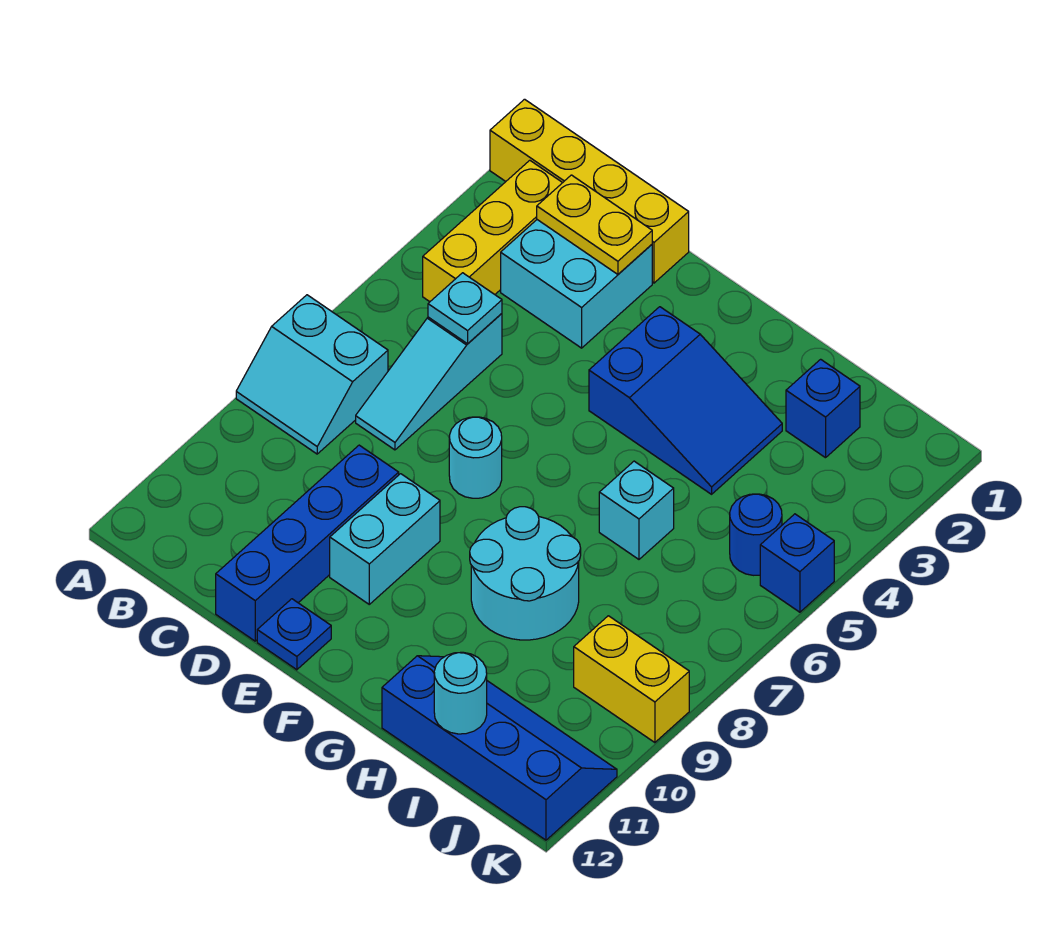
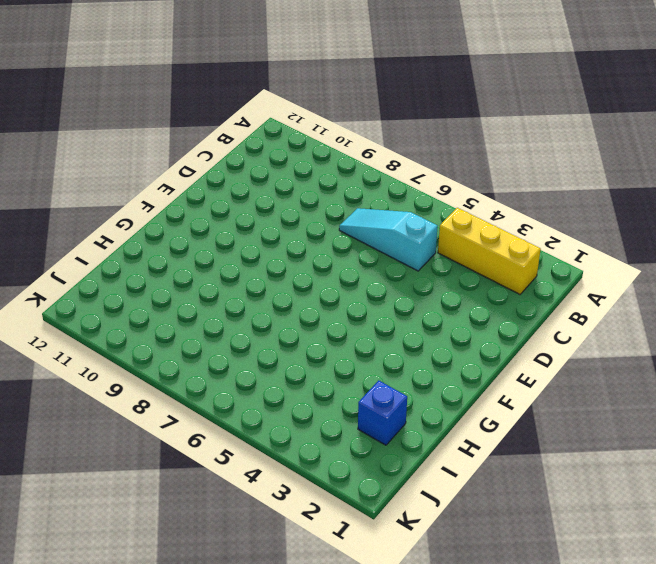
none -> yellow brick A1:D1 level 1
none -> cyan slope A7:B8 level 1 top 7
none -> cyan brick C2:D3 level 1

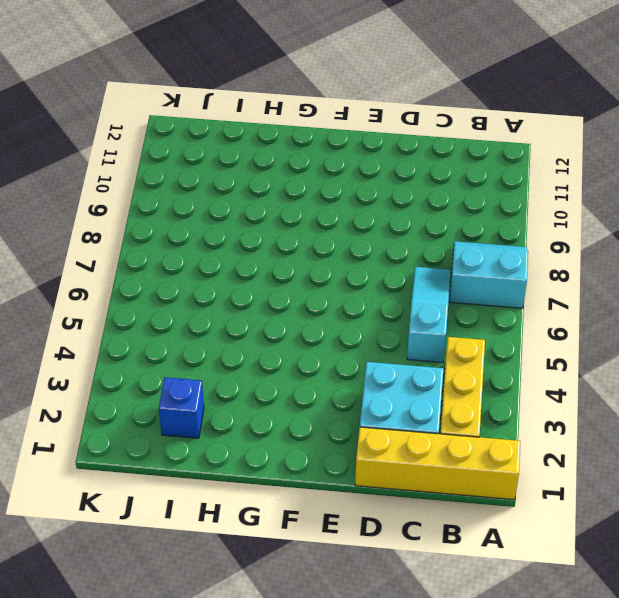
none -> blue brick D9:D12 level 1
none -> cyan round brick E7 level 1
none -> cyan brick E9:E10 level 1

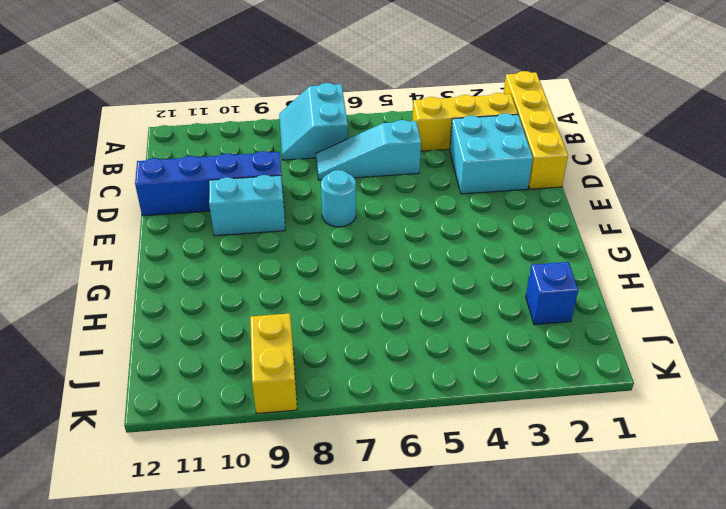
none -> blue plate E12 level 1
none -> blue slope F3:H4 level 1 top F
none -> cyan round brick G8:H9 level 1

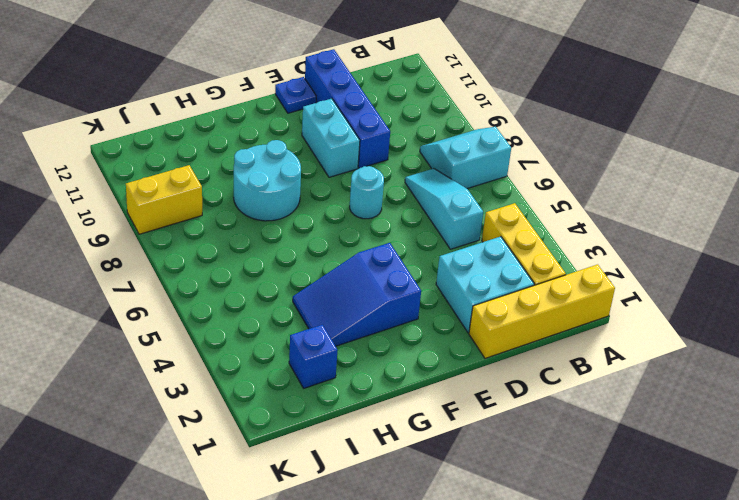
none -> cyan brick H6 level 1
none -> blue slope H11:K12 level 1 top 12
none -> blue round brick J5 level 1

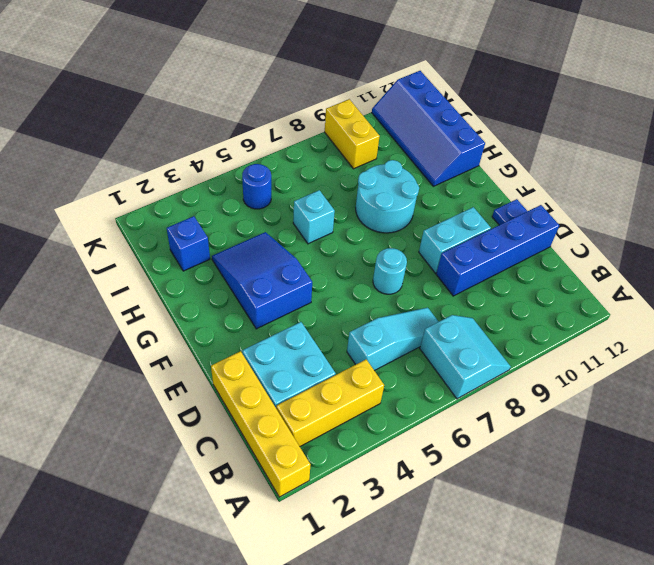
none -> blue brick K5 level 1
none -> yellow plate C2:D2 level 2
none -> cyan plate C5 level 2

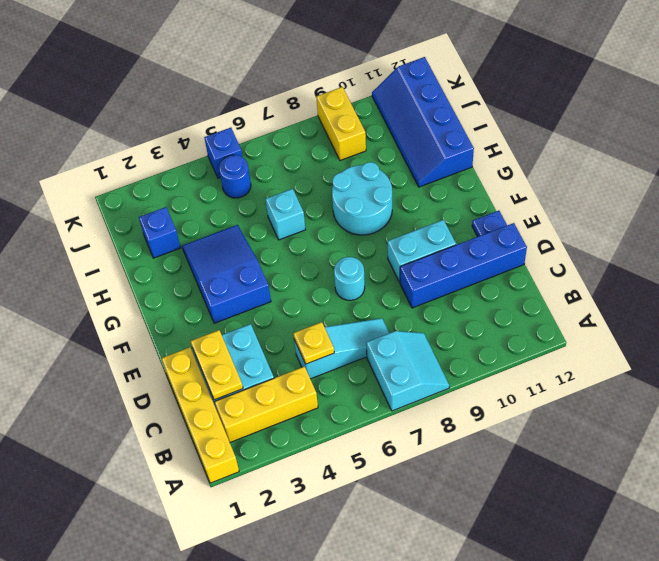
yellow plate C5 level 2 -> cyan plate C5 level 2
none -> cyan round brick I12 level 2

